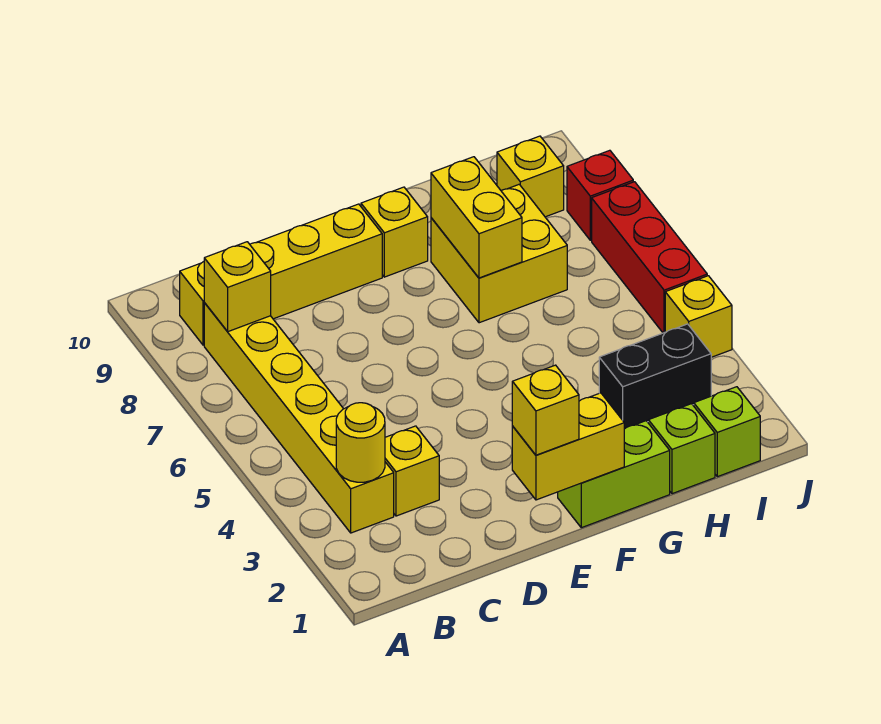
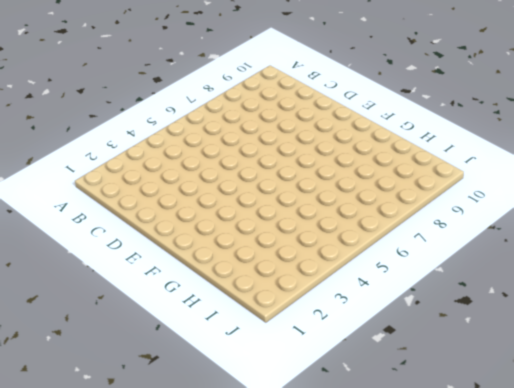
none -> yellow brick B3:B8 level 1
none -> yellow brick B9:E9 level 1
none -> yellow brick C3 level 1

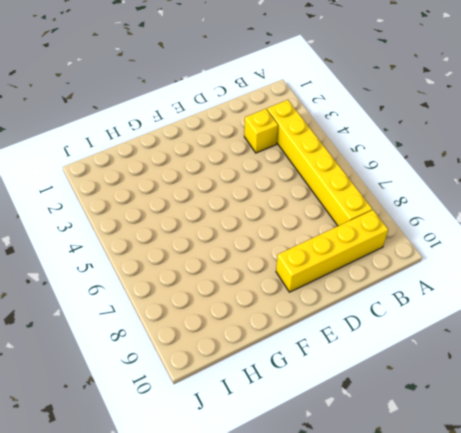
none -> lime brick F1:G1 level 1
none -> yellow brick F9 level 1
none -> yellow brick G7:H8 level 1

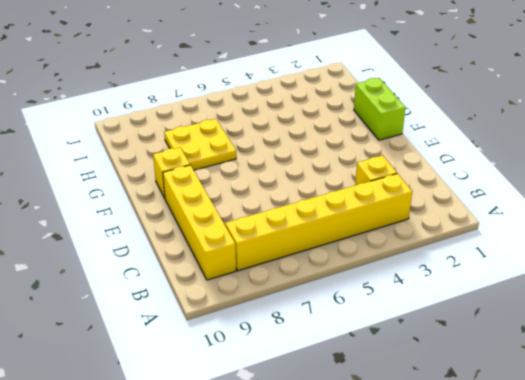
yellow plate G7:H8 level 1 -> yellow brick G7:H8 level 1
none -> lime brick H1 level 1
none -> black brick H3:I3 level 1
none -> lime brick I1 level 1

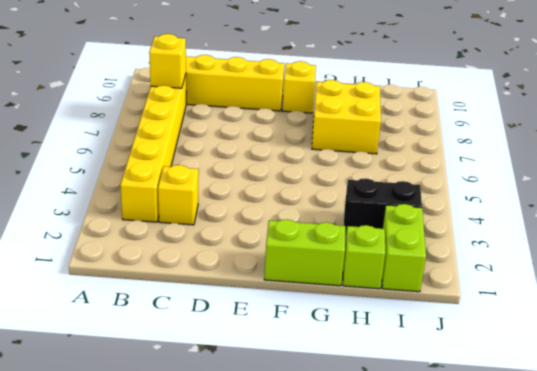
lime brick I1:I2 level 1 -> lime brick I1 level 1
none -> yellow brick I9 level 1
none -> yellow brick J4 level 1
none -> red brick J5:J7 level 1

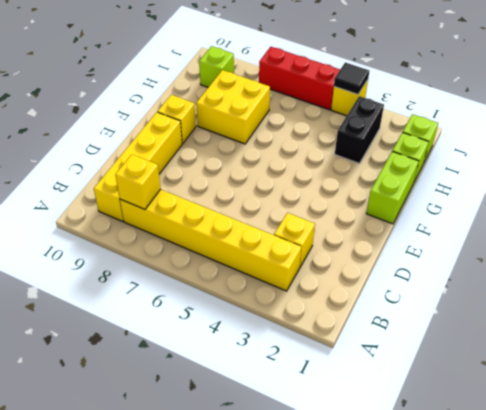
lime brick I9 level 1 -> yellow brick I9 level 1
black tile J4 level 2 -> none
none -> red brick J8 level 1
none -> yellow round brick B3 level 2
none -> yellow brick E1:F1 level 2

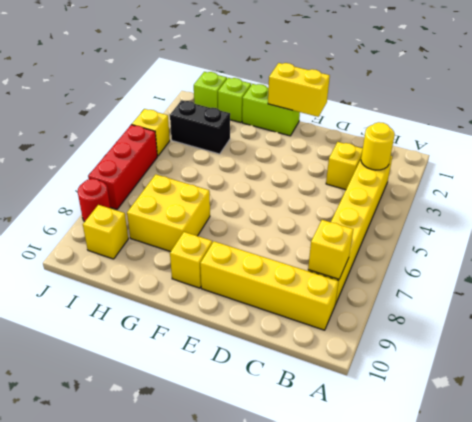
red round brick J8 level 1 -> red brick J8 level 1
none -> yellow brick G7:G8 level 2
none -> yellow brick E1 level 3

